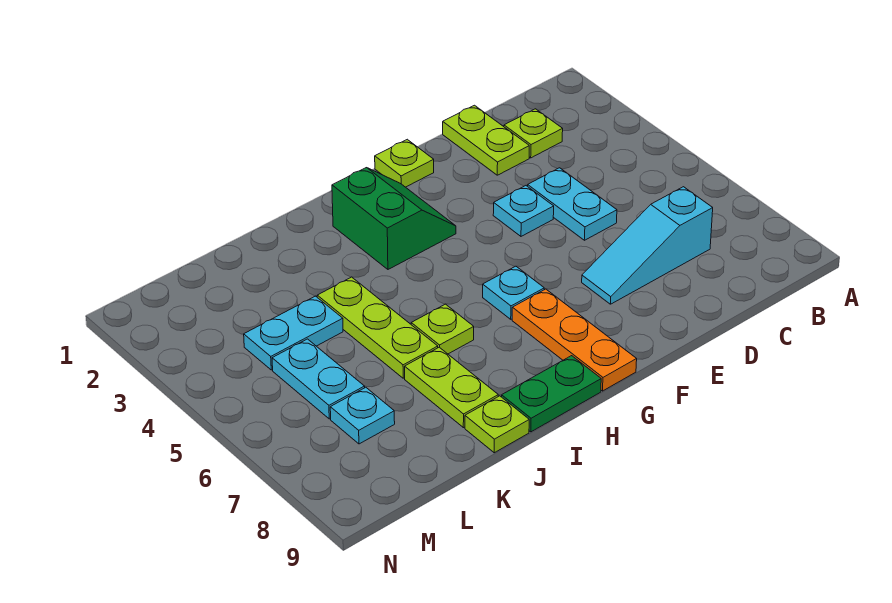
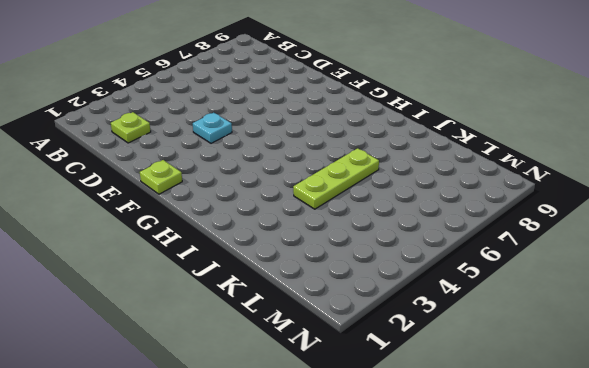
none -> cyan slope C7:E7 level 1 top C
none -> lime plate D1:D2 level 1
none -> cyan plate D4:D5 level 1

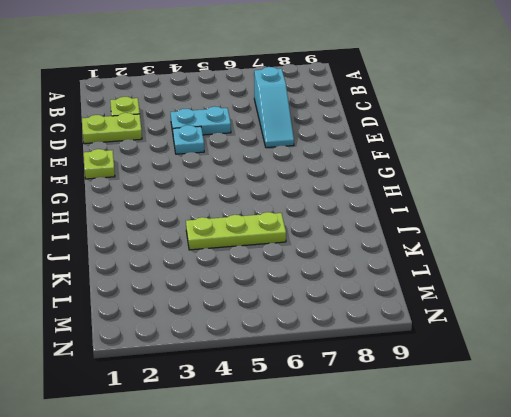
none -> green slope G2:H3 level 1 top H
none -> cyan plate G6 level 1
none -> orange plate G7:G9 level 1

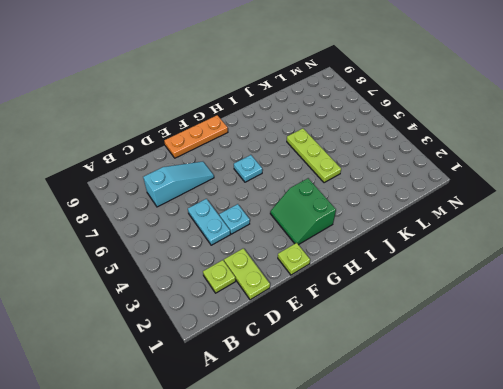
orange plate E9:G9 level 1 -> orange plate G7:G9 level 1
none -> green plate H9:I9 level 1
none -> lime plate I6 level 1
none -> lime plate J7:J8 level 1

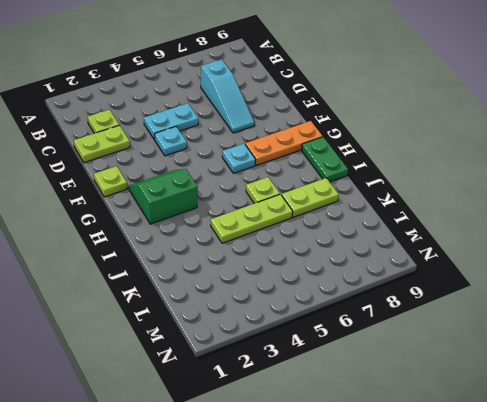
none -> lime plate J9 level 1
none -> cyan plate K4:L4 level 1
none -> cyan plate L5:L6 level 1

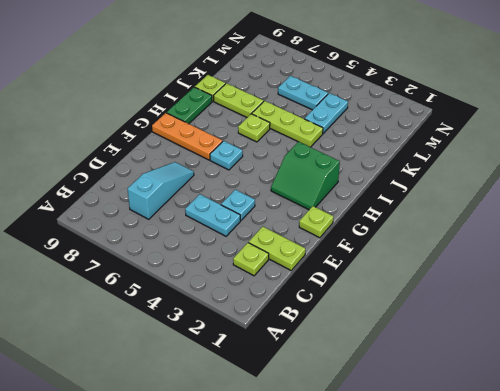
none -> cyan plate L7 level 1

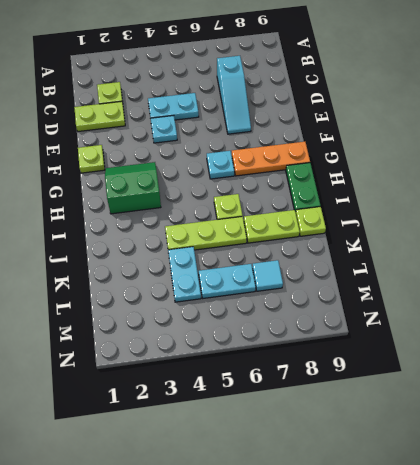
cyan tile L7 level 1 -> cyan plate L7 level 1

